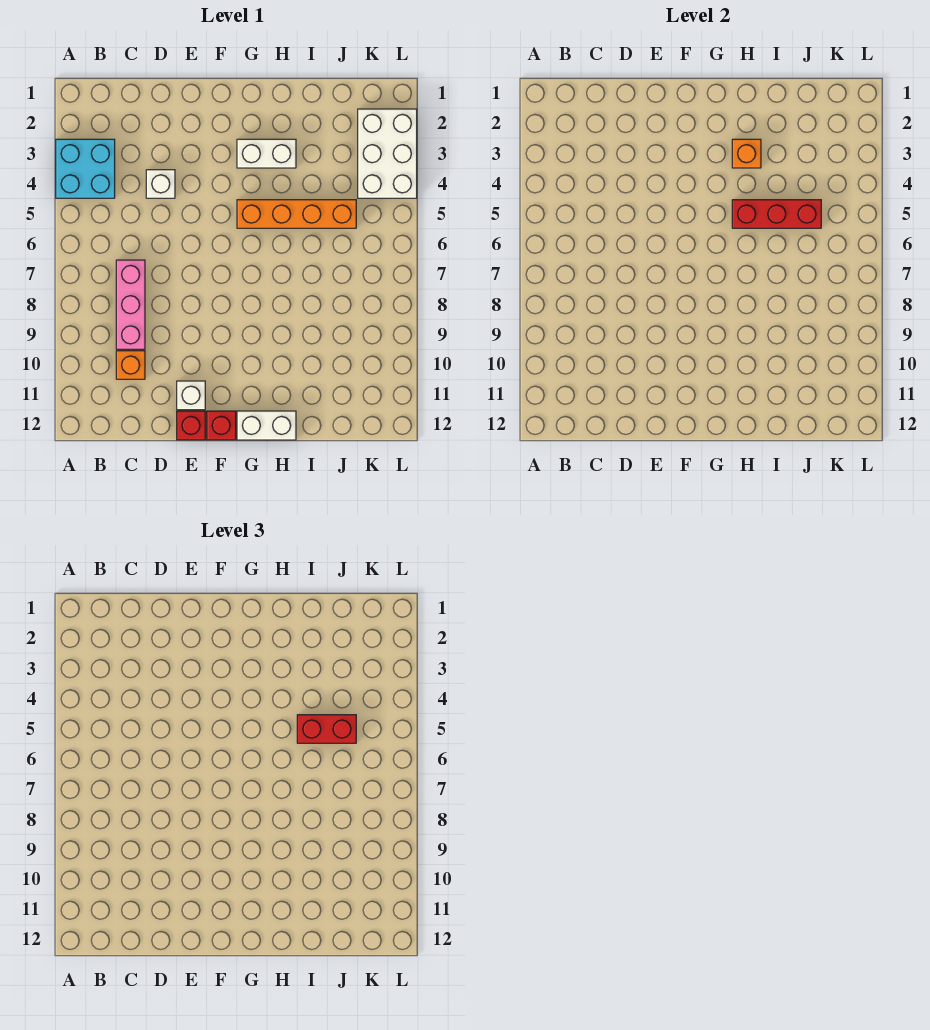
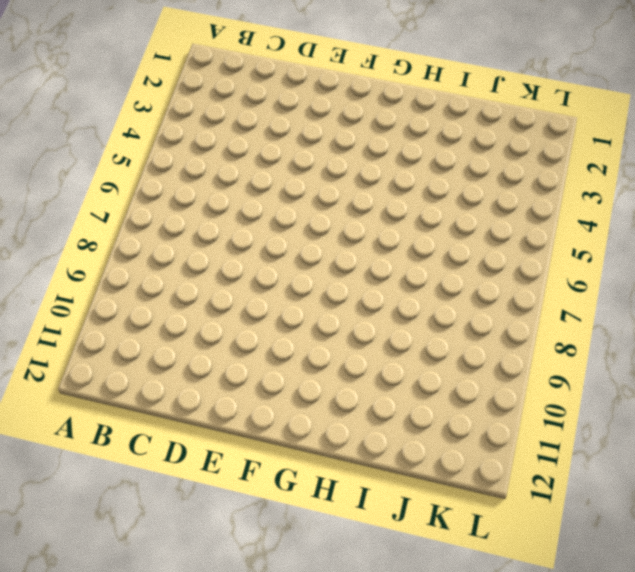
none -> cyan brick A3:B4 level 1
none -> pink brick C7:C9 level 1
none -> orange brick C10 level 1

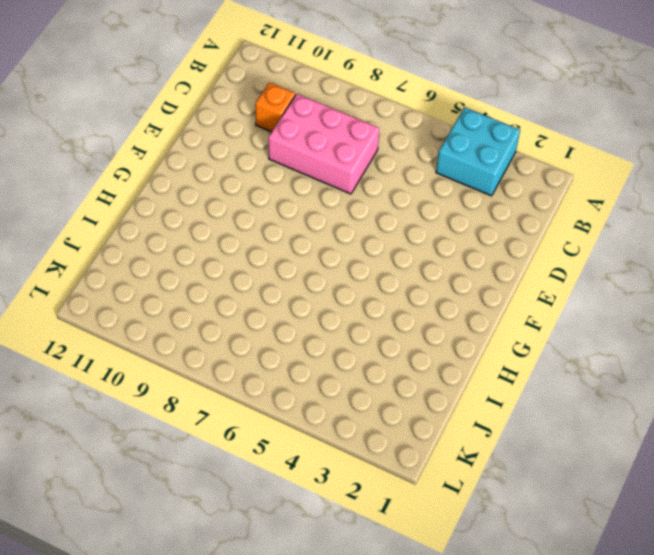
pink brick C7:D9 level 1 -> pink brick C7:C9 level 1
none -> white brick D4 level 1
none -> white brick E11 level 1
none -> red brick E12 level 1

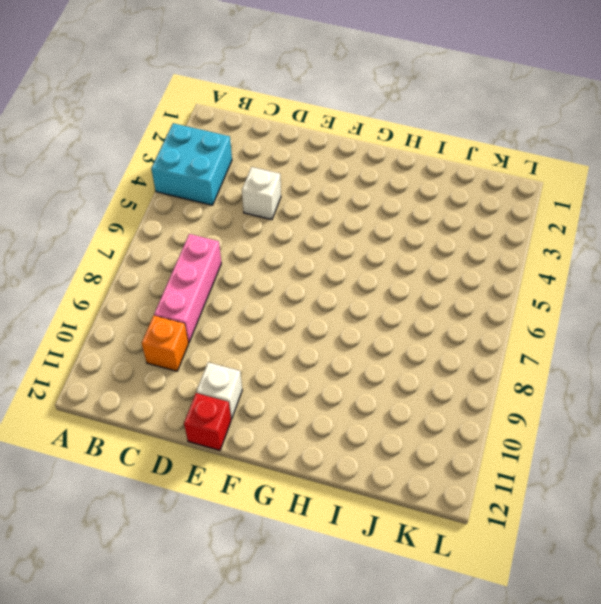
none -> red brick F12 level 1
none -> white brick G3:H3 level 1
none -> orange brick G5:J5 level 1

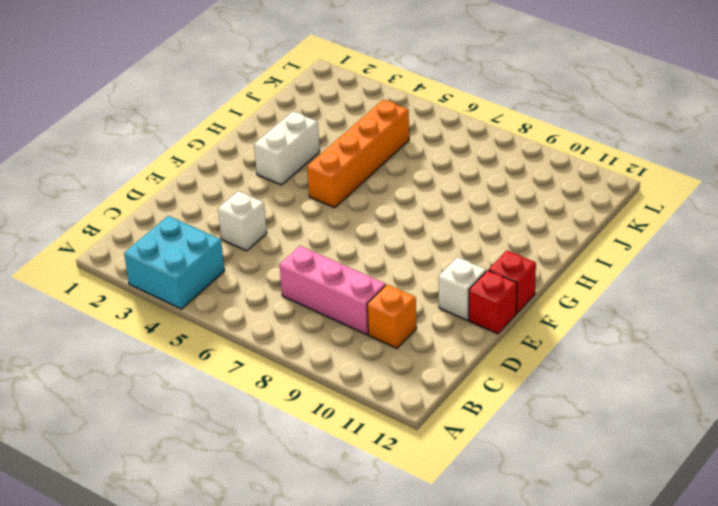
none -> white brick G12:H12 level 1
none -> white brick K2:L4 level 1
none -> orange brick H3 level 2

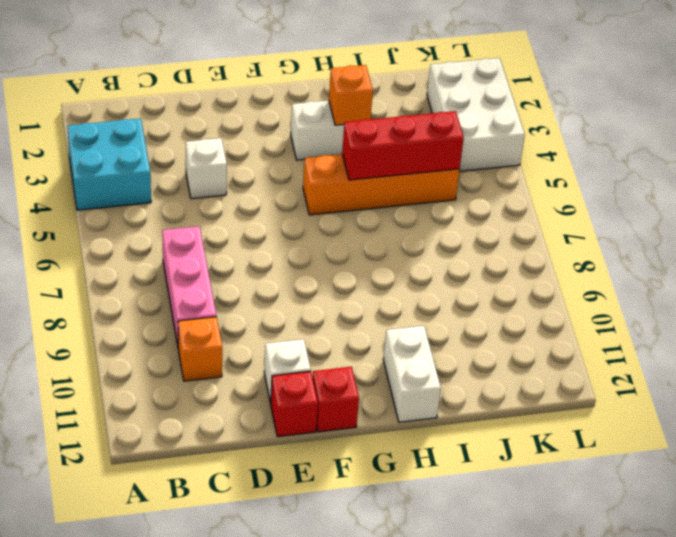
white brick H11:H12 level 1 -> white brick G12:H12 level 1
none -> red brick I5:J5 level 3

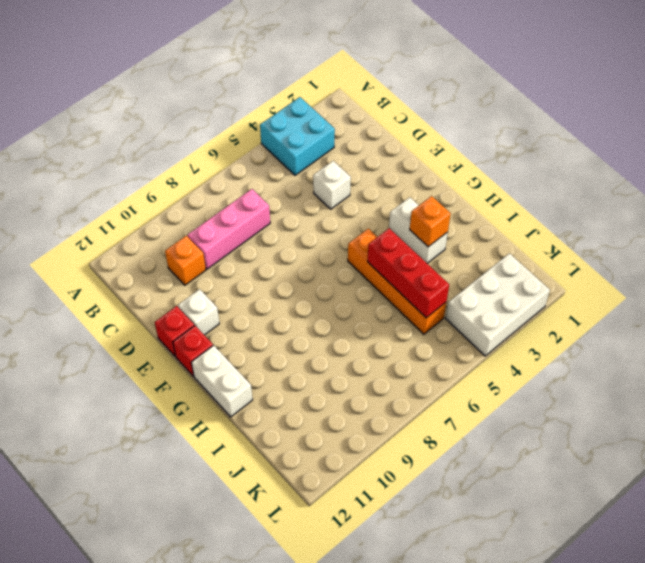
none -> red brick I5:J5 level 3

